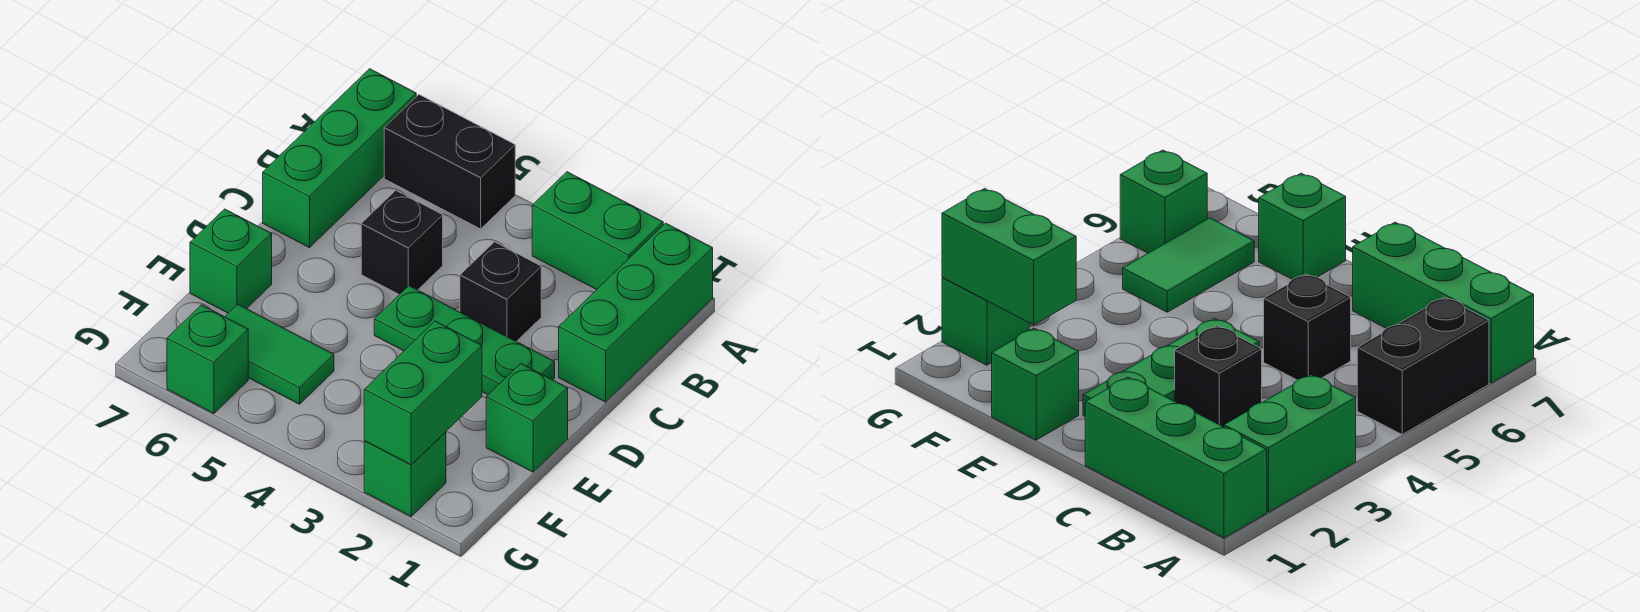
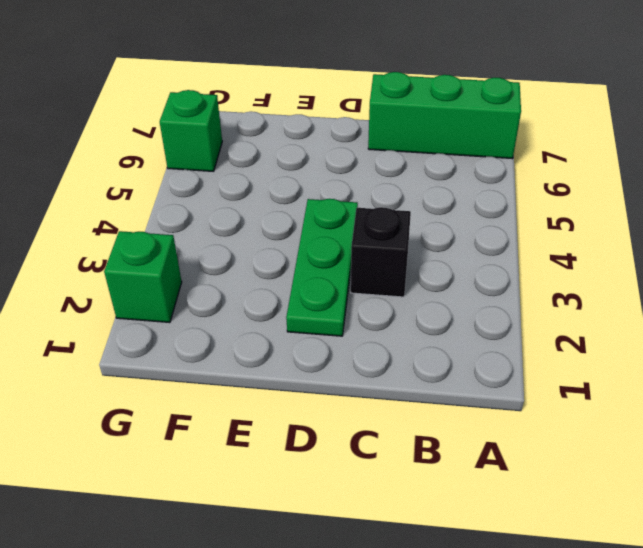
none -> green brick A1:C1 level 1
none -> green brick A2:A3 level 1
none -> black brick A5:A6 level 1

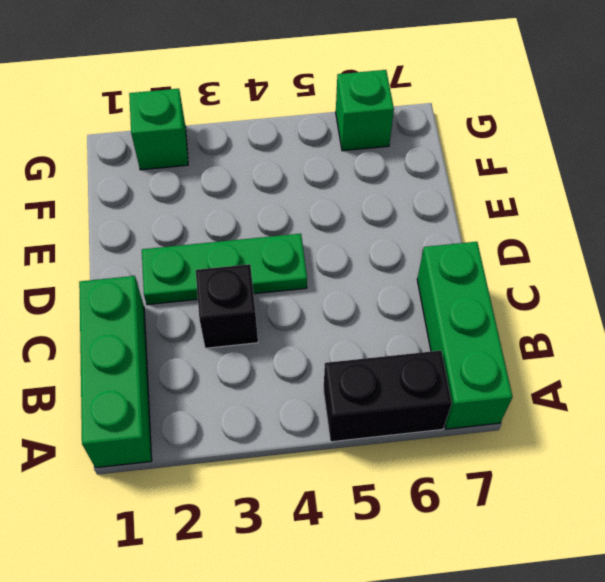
none -> green brick A2:A3 level 1
none -> black brick C5 level 1
none -> green brick E1 level 1

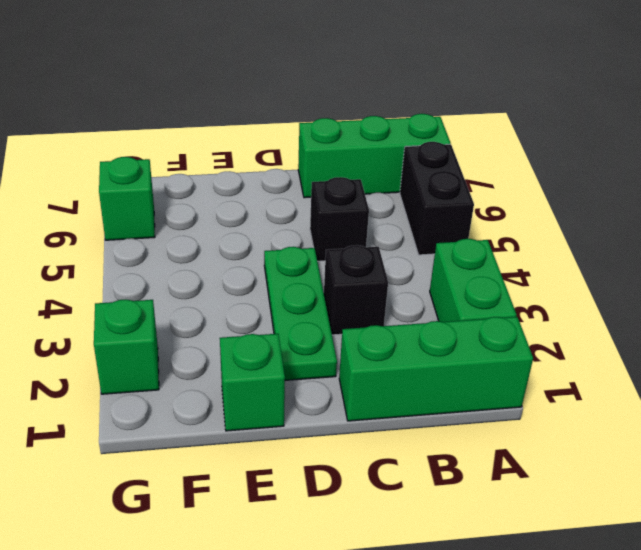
none -> green brick E7 level 1
none -> green tile F5:F6 level 1
none -> green brick F2:G2 level 2

